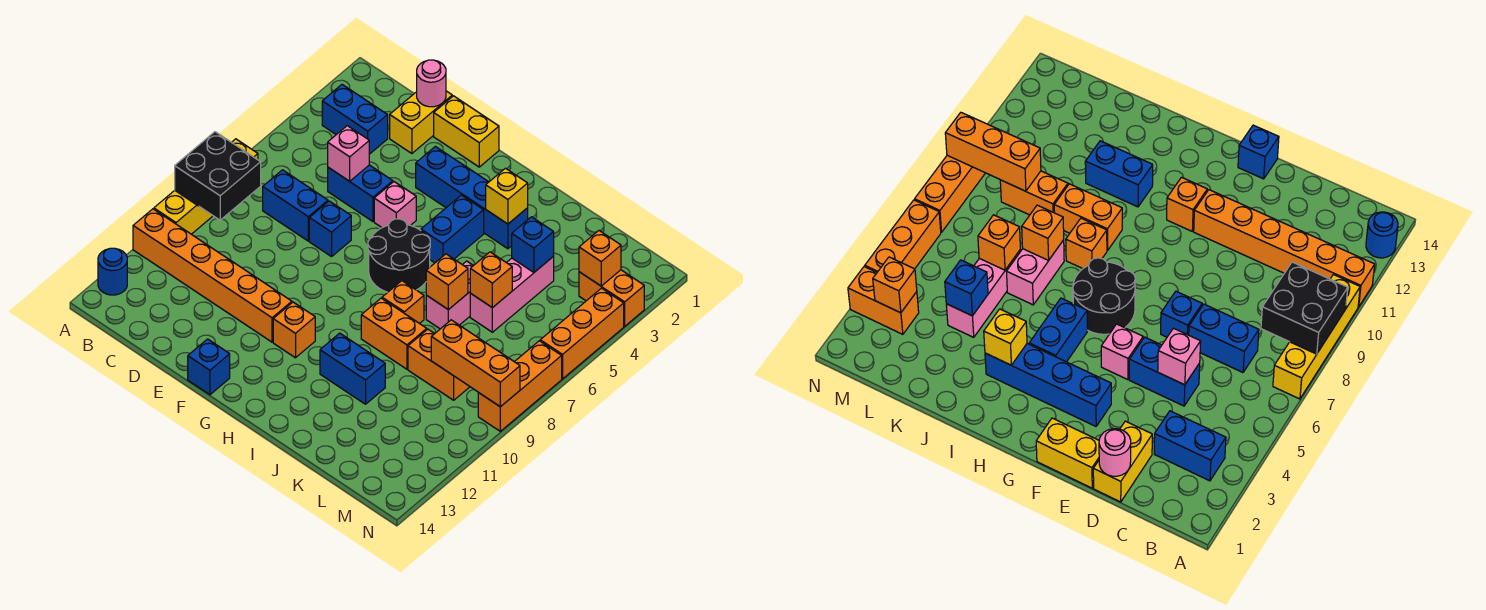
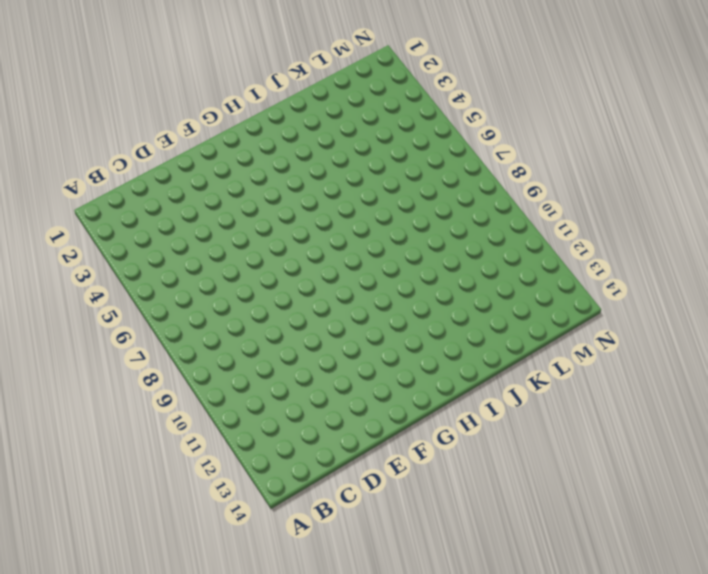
none -> yellow brick A7:A10 level 1
none -> orange brick A11:F11 level 1
none -> blue round brick A13 level 1
none -> blue brick B3:C3 level 1

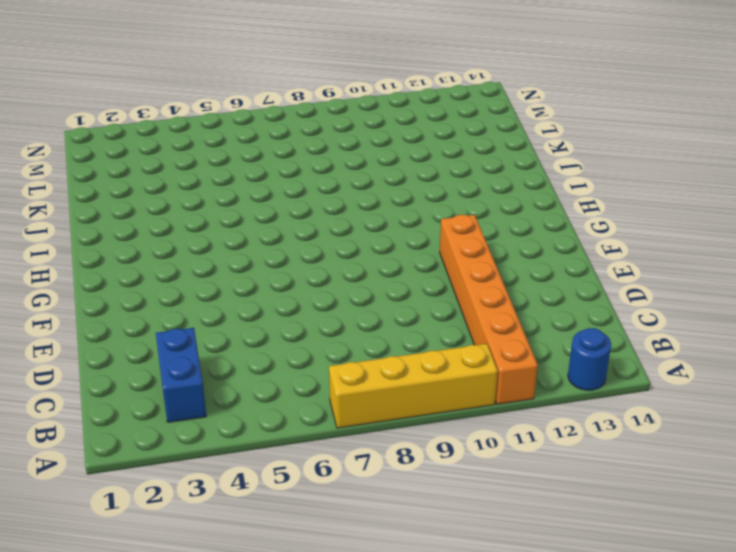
none -> blue brick C7:D7 level 1
none -> yellow brick D1:D2 level 1
none -> blue brick D5:E5 level 1
none -> yellow brick E1:F1 level 1

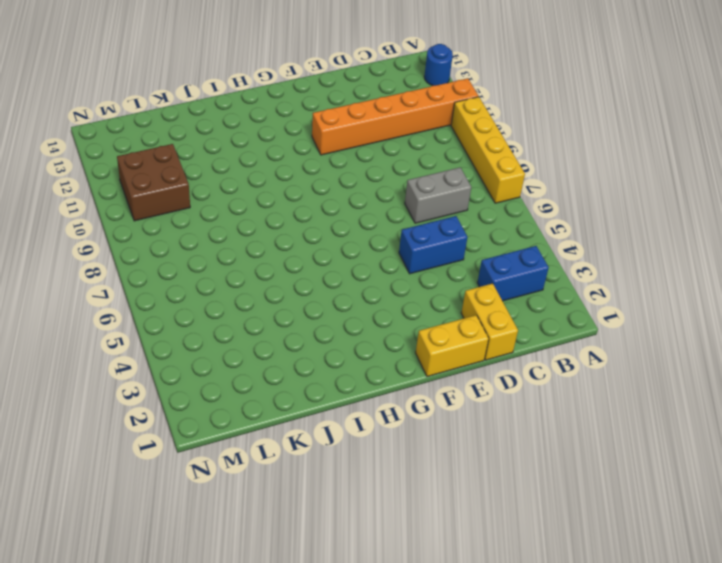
grey brick C7:D7 level 1 -> blue brick C7:D7 level 1
brown brick L10:M11 level 1 -> none
none -> blue brick E7 level 1
none -> blue brick F3:I3 level 1
none -> pink brick F5 level 1
none -> blue brick F14 level 1

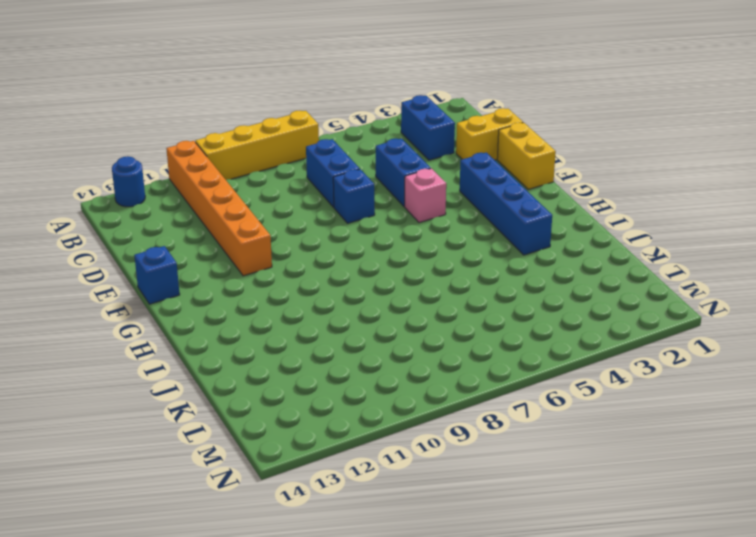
none -> black round brick G6:H7 level 1
none -> orange brick G11 level 1
none -> blue brick H4:H5 level 1
none -> orange brick I8 level 1

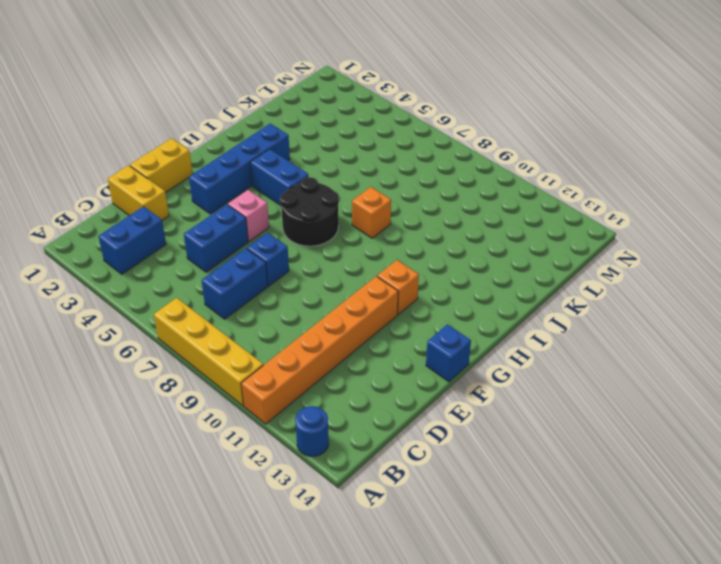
none -> orange brick I9:J9 level 1
none -> blue brick I11:J11 level 1
none -> pink brick J6:J7 level 1
none -> pink brick K4:K6 level 1

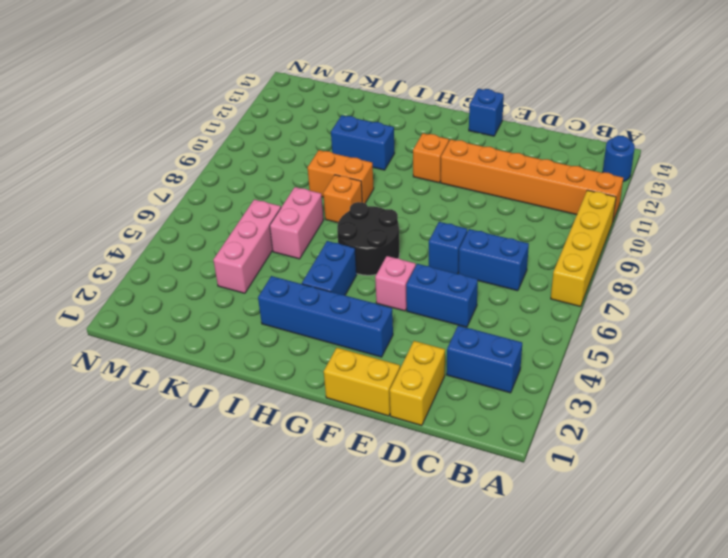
none -> orange brick K9:L9 level 1
none -> orange brick M3:N3 level 1
none -> orange brick N4:N6 level 1
none -> orange brick N7:N9 level 1

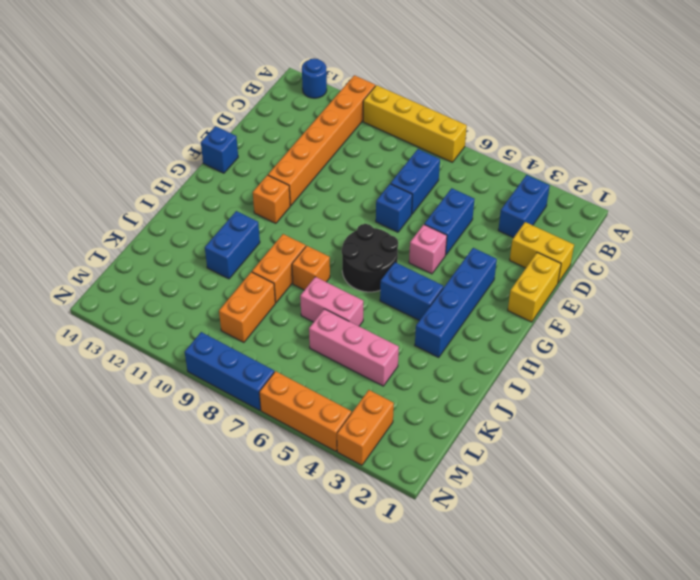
blue brick N7:N9 level 1 -> orange brick N7:N9 level 1
none -> black brick A8:B9 level 2
none -> pink round brick D1 level 2
none -> pink brick D5 level 2
none -> yellow brick I3 level 2

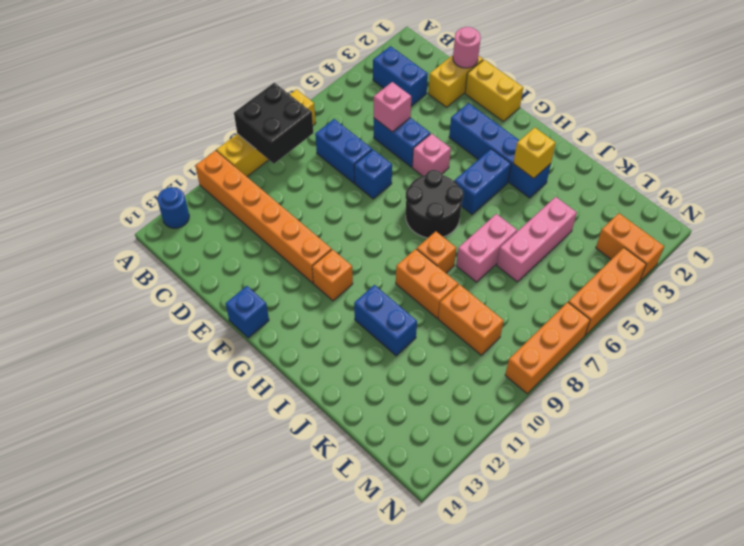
none -> orange brick J7 level 2
none -> blue brick K4 level 2
none -> orange brick K6 level 2
none -> orange brick L9:N9 level 2

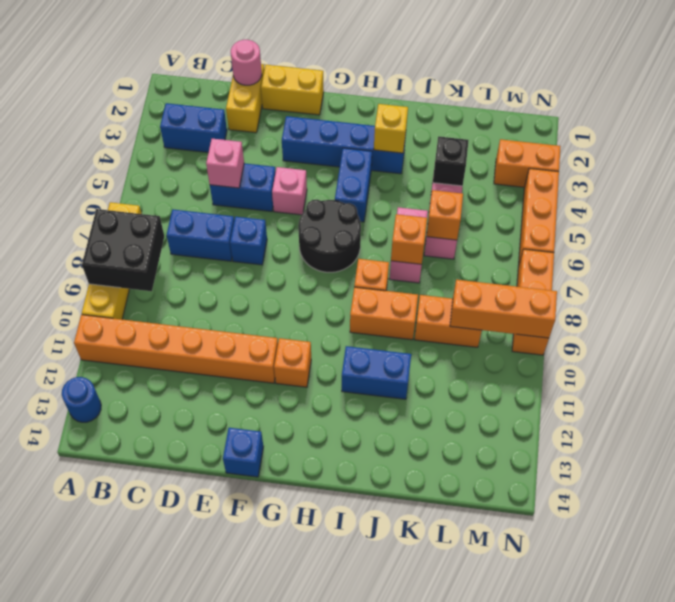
black brick K4 level 2 -> blue brick K4 level 2
none -> orange brick M3 level 2

